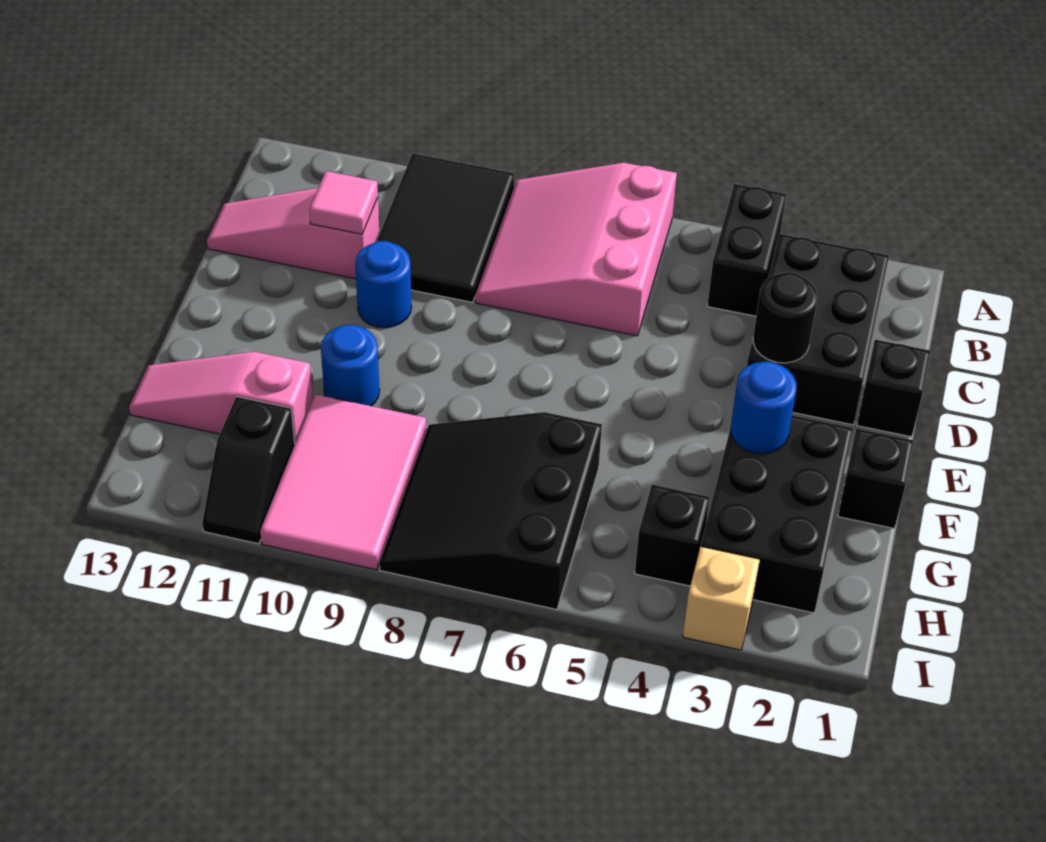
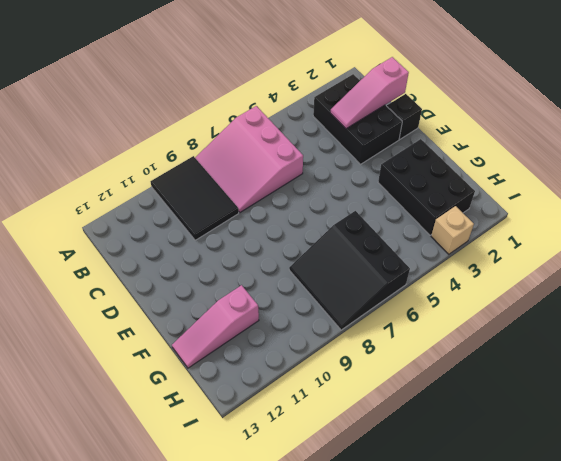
pink slope C1:C3 level 2 top 1 -> pink slope C11:C13 level 1 top 11
none -> black brick A4:B4 level 1
none -> blue round brick D10 level 1
none -> black brick F1 level 1

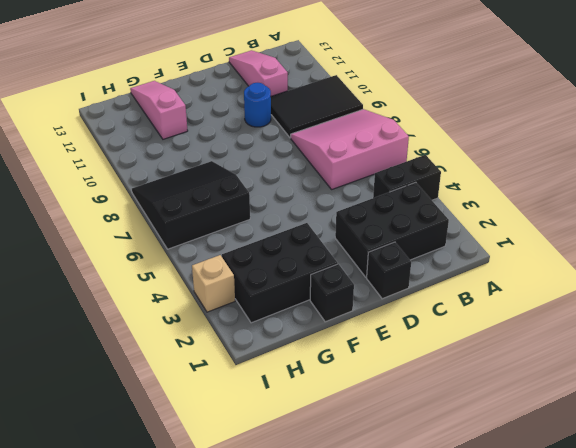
none -> blue round brick F10 level 1
none -> pink tile G9:I10 level 1
none -> black brick H4 level 1

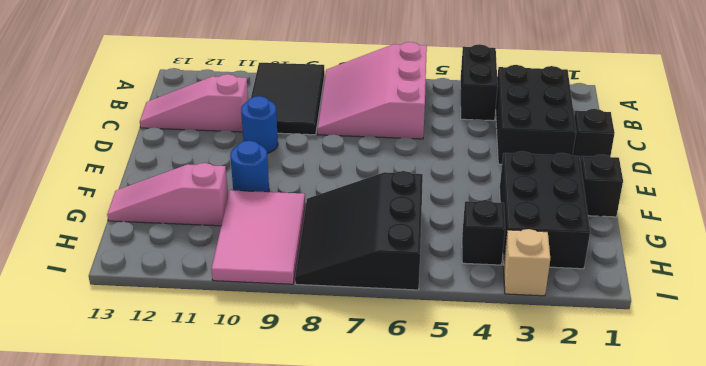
none -> black slope H11:I11 level 1 top H
none -> pink tile C11 level 2
none -> black round brick D3 level 2

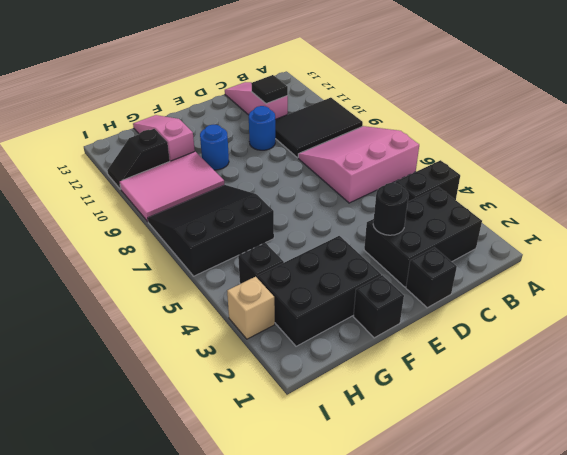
black tile C11 level 2 -> pink tile C11 level 2
none -> blue round brick F3 level 2

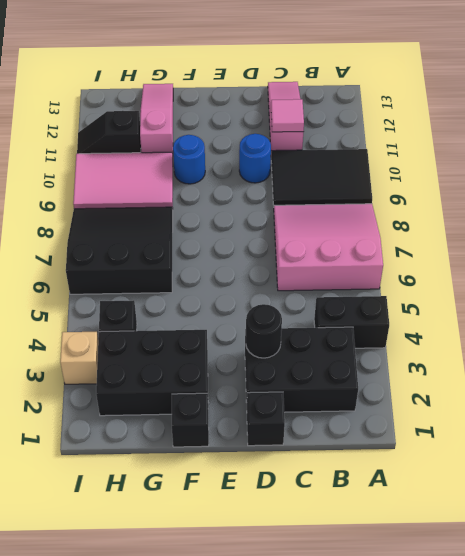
none -> blue round brick F3 level 2

